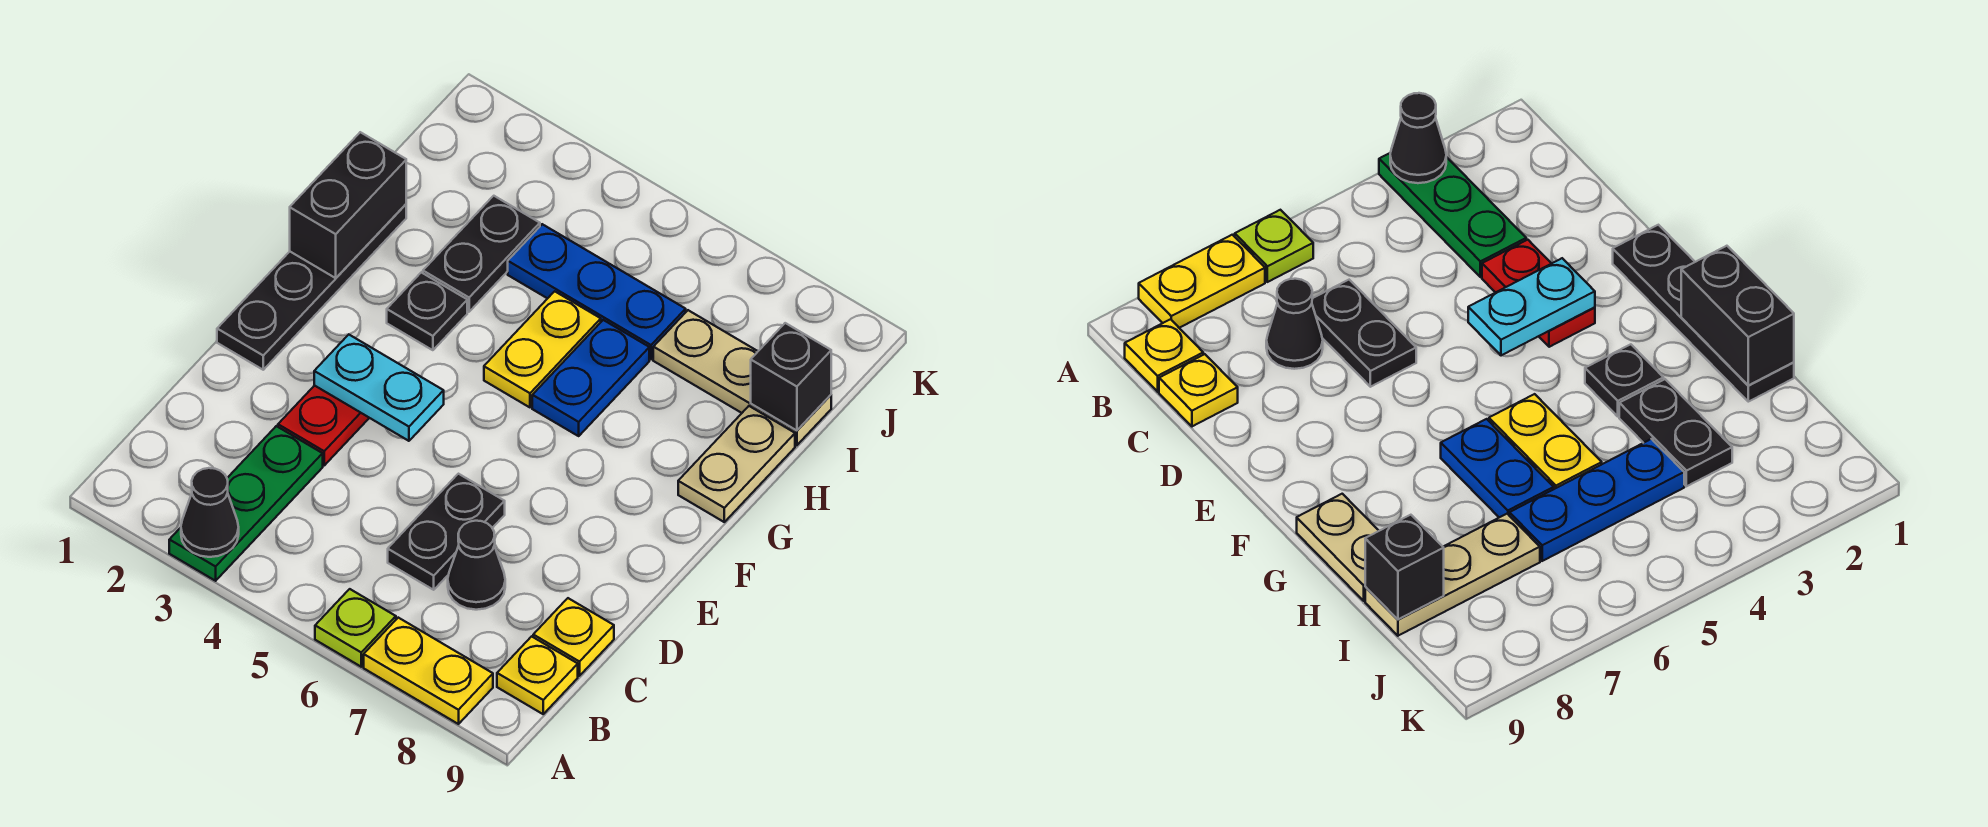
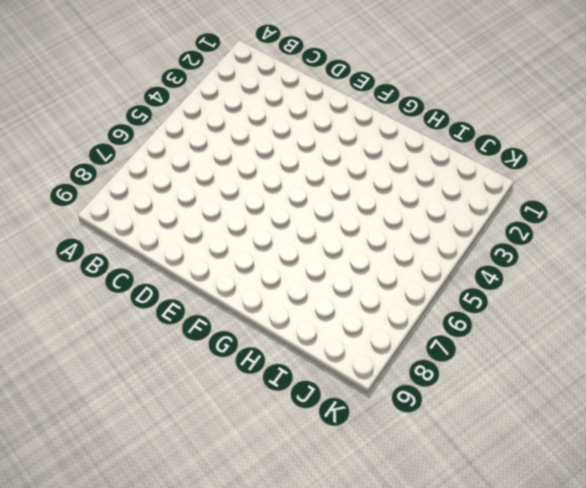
none -> green plate A3:C3 level 1
none -> lime plate A6 level 1
none -> yellow plate A7:A8 level 1

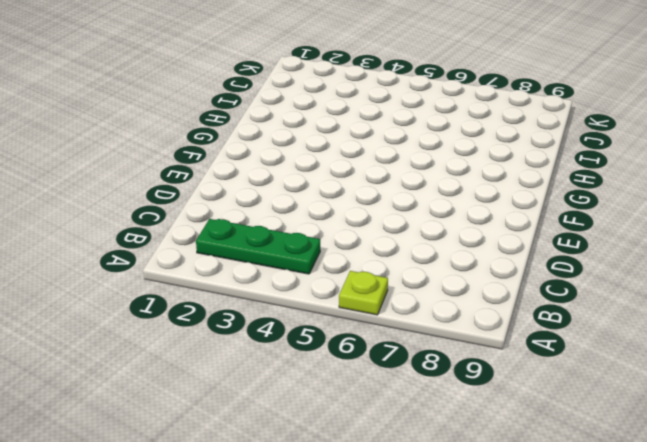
green plate B2:B4 level 1 -> green plate A3:C3 level 1
none -> yellow plate A7:A8 level 1
none -> yellow plate B9 level 1
none -> black plate C6:D6 level 1

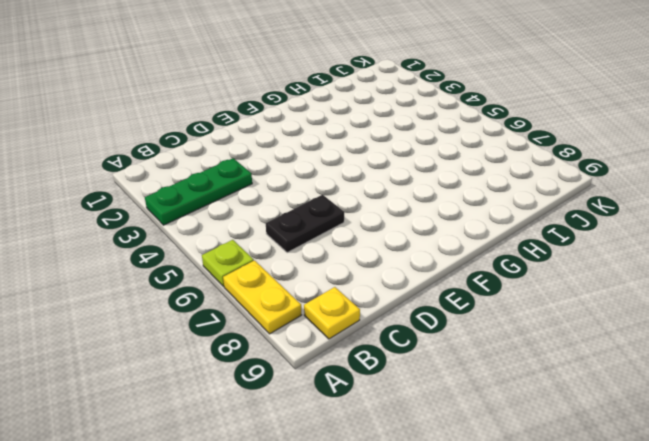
none -> black cone C7 level 1
none -> yellow plate C9 level 1
none -> red plate D3:E3 level 1

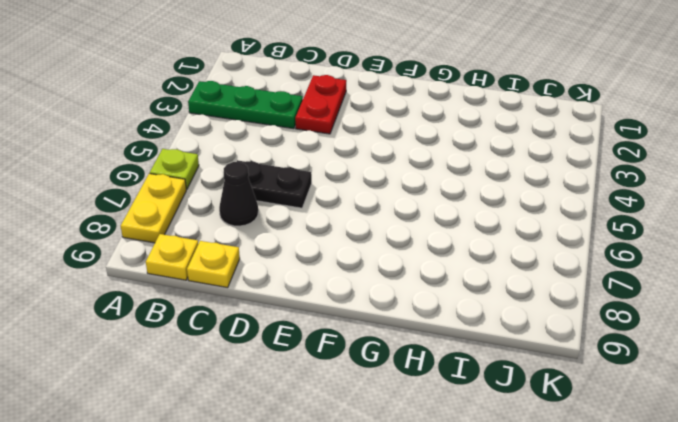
red plate D2:D3 level 1 -> red plate D3:E3 level 1
none -> black plate E1:H1 level 1
none -> black plate G3 level 1
none -> yellow plate G5:H5 level 1

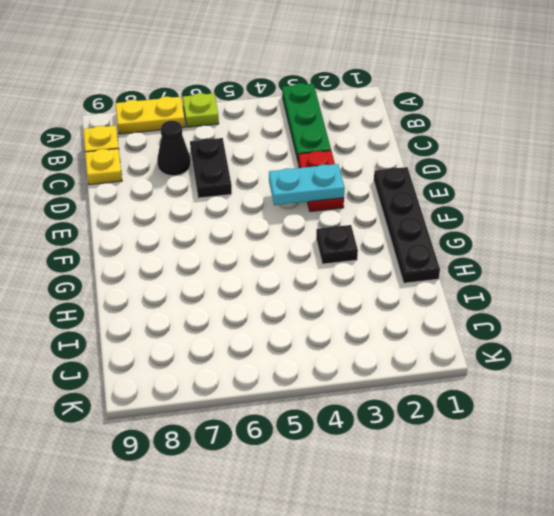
none -> yellow plate G5:H5 level 1
none -> blue plate G6:H6 level 1
none -> tan plate G9:H9 level 1

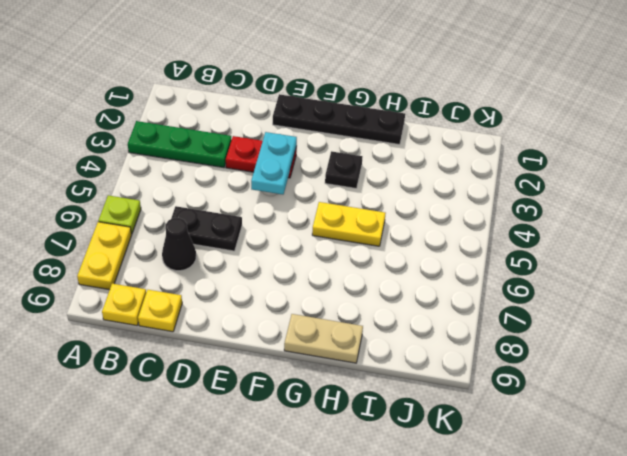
none -> blue plate G6:H6 level 1
none -> black plate H3:I3 level 1
none -> blue plate I4:I6 level 1

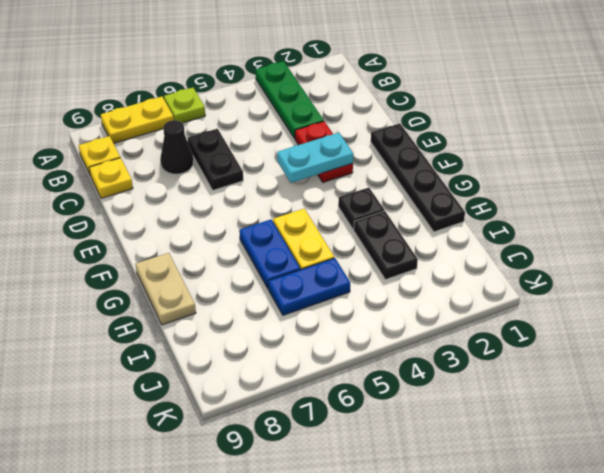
blue plate I5:I6 level 1 -> blue plate I4:I6 level 1
none -> tan plate I7:I9 level 1
none -> black cone A3 level 2
none -> black brick G1:H1 level 2

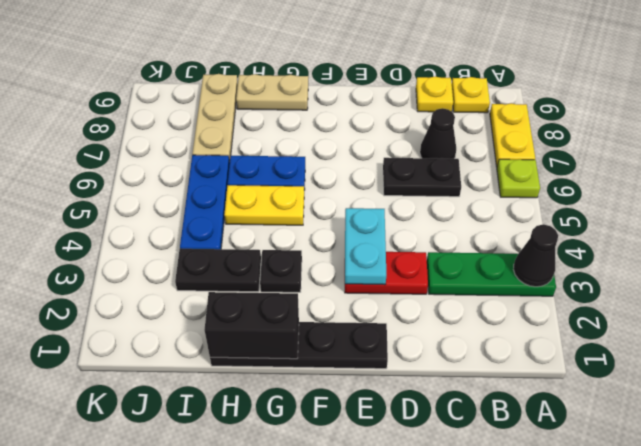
none -> black brick I9 level 2

